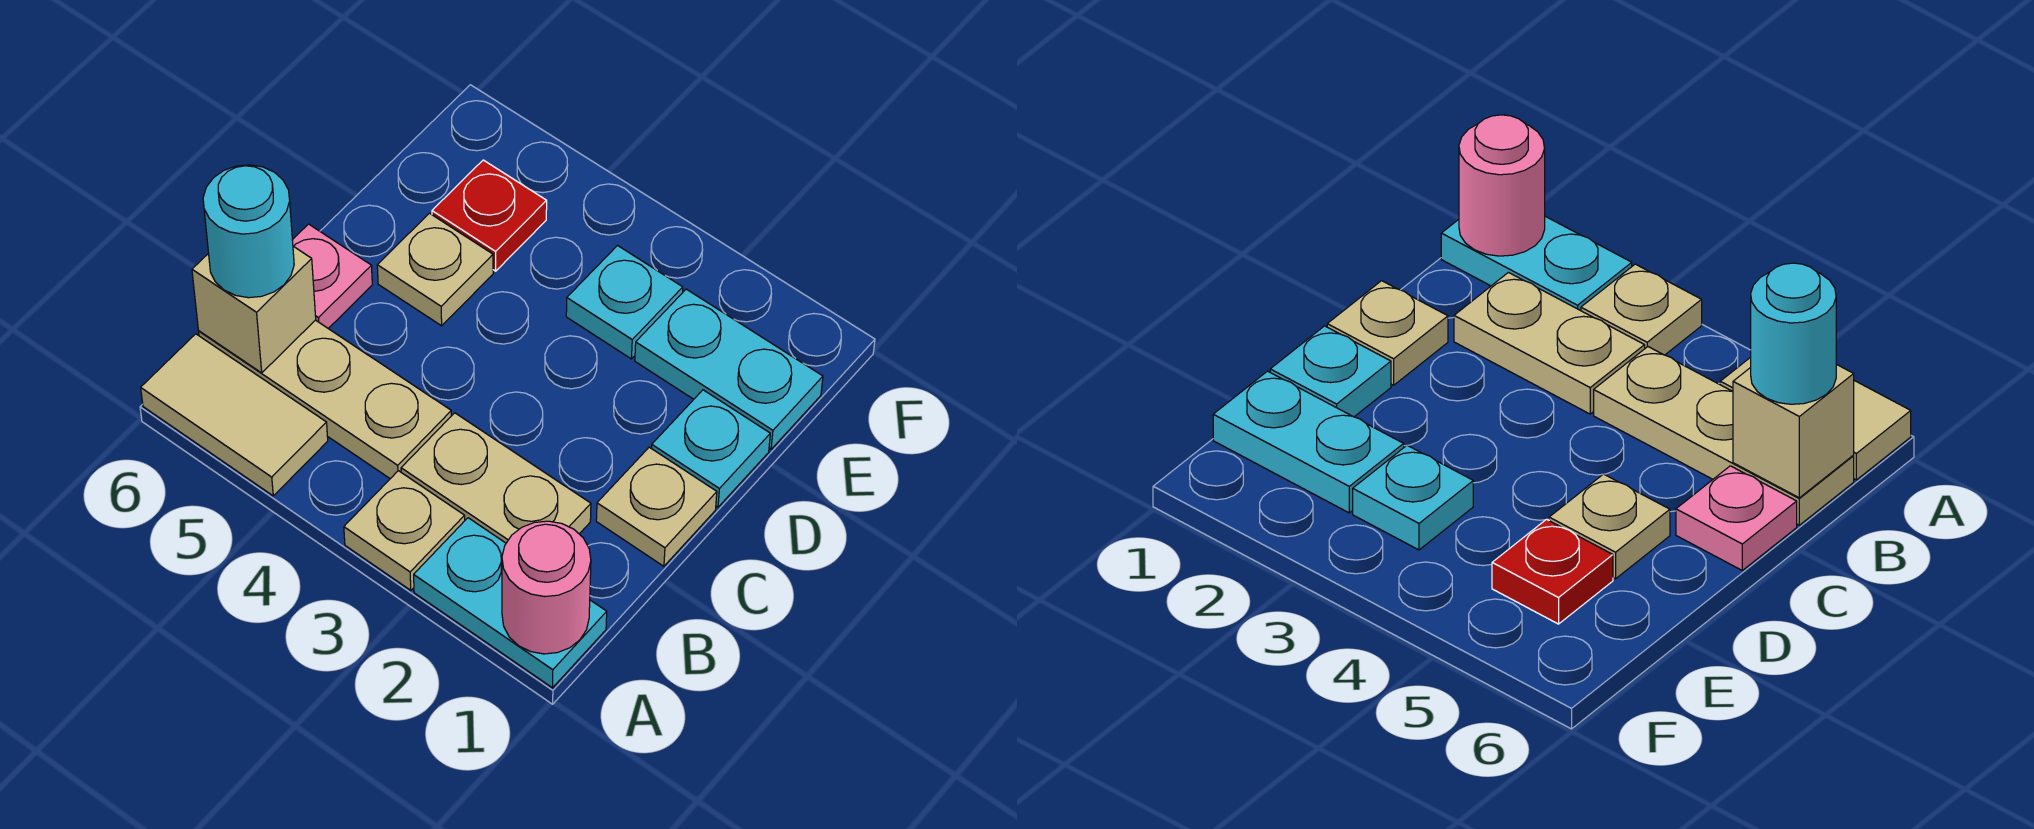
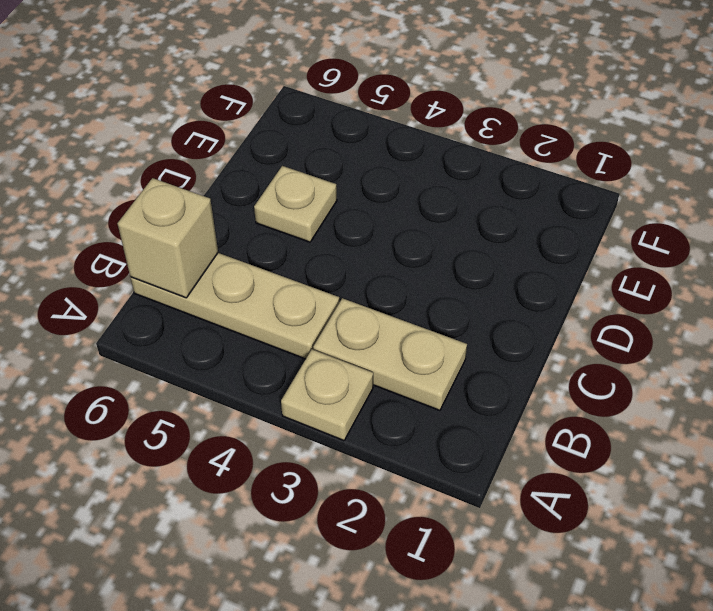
none -> cyan plate A1:A2 level 1
none -> tan tile A5:A6 level 1
none -> tan plate C1 level 1

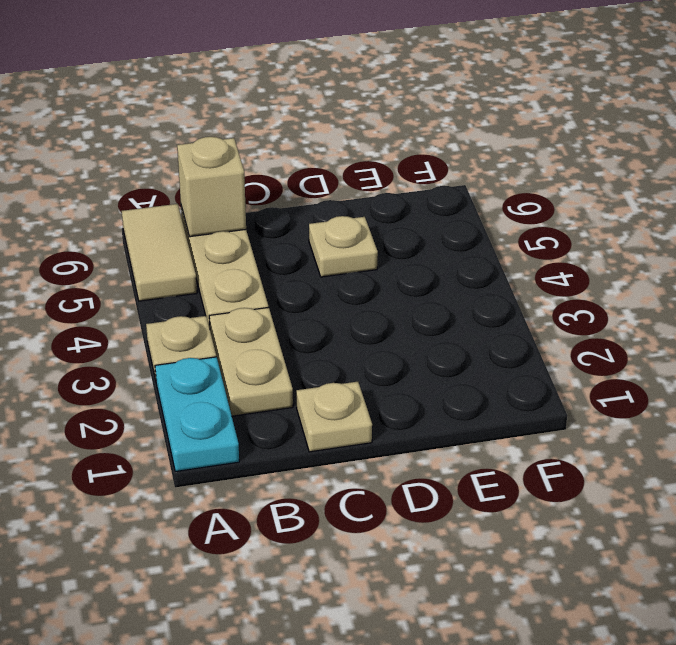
none -> pink plate C6 level 1
none -> cyan plate D1 level 1
none -> cyan plate E1:E2 level 1

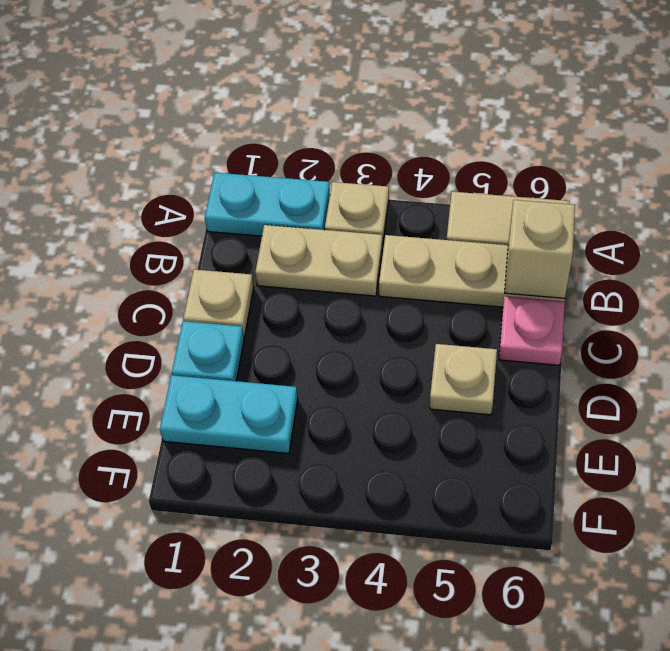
none -> cyan plate E3 level 1
none -> red plate E5 level 1
none -> pink round brick A1 level 2

